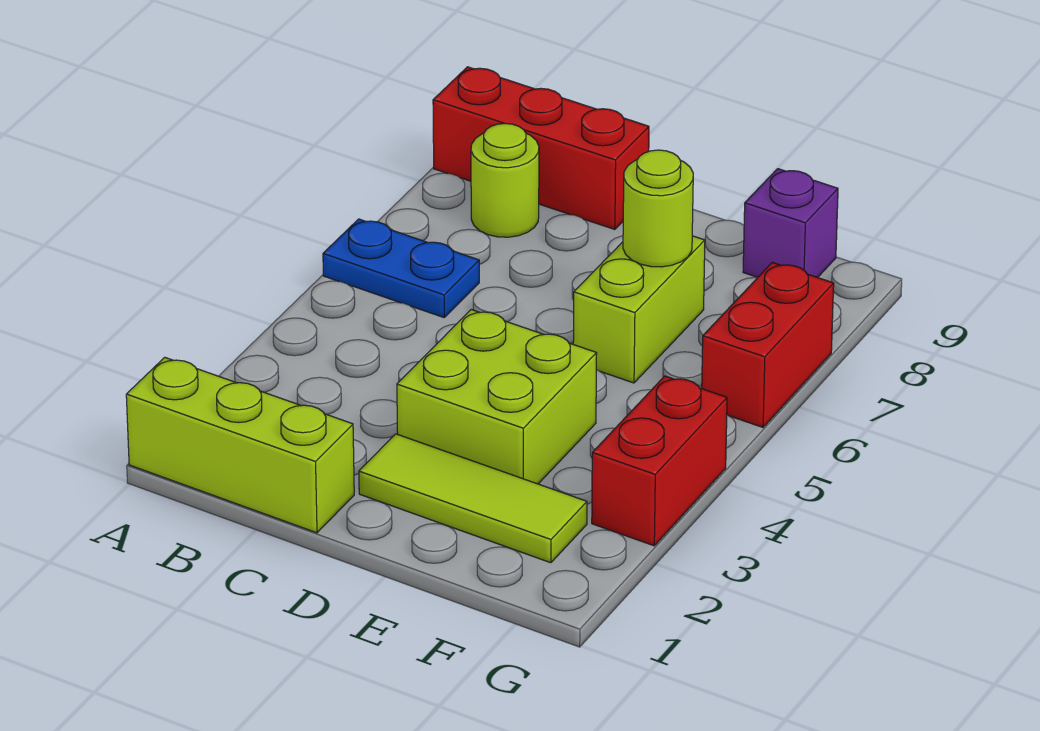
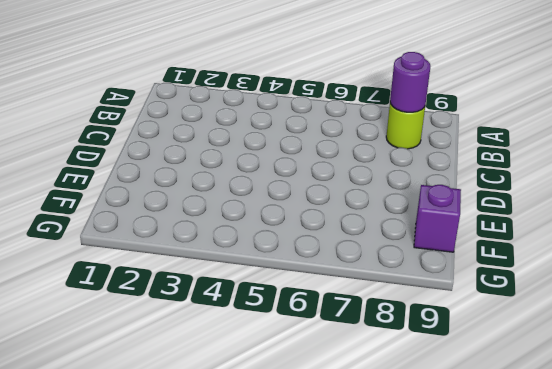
purple round brick B8 level 2 -> none
none -> lime brick A1:C1 level 1
none -> blue plate A6:B6 level 1

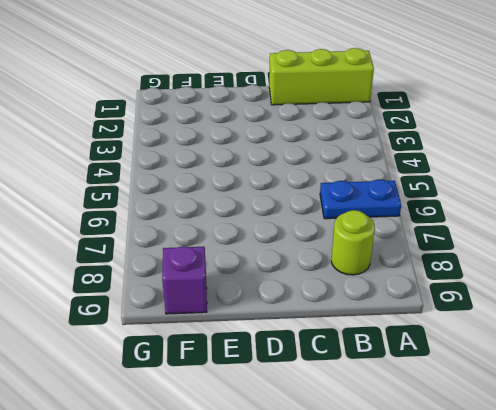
none -> red brick A9:C9 level 1
none -> lime tile D2:F2 level 1

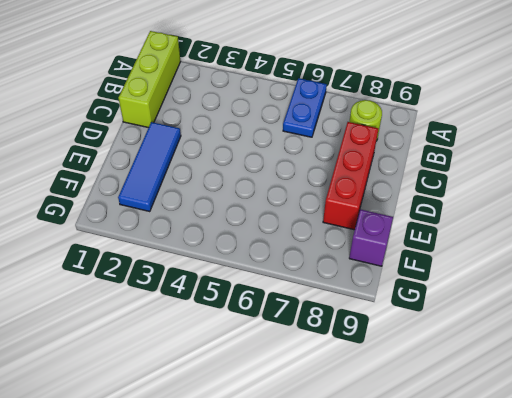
red brick C8:E8 level 1 -> red brick A9:C9 level 1
blue tile D2:F2 level 1 -> lime tile D2:F2 level 1
none -> lime brick D3:E4 level 1
none -> lime brick E6:E7 level 1

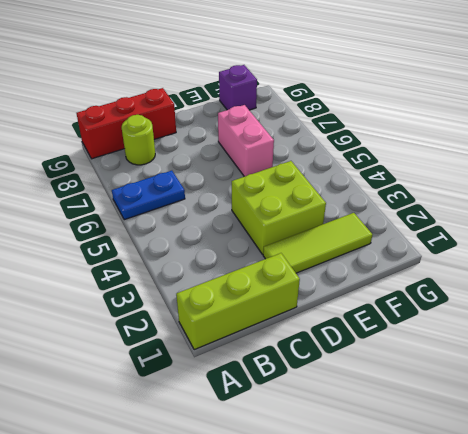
pink brick E6:E7 level 1 -> lime brick E6:E7 level 1
none -> red brick G3:G4 level 1
none -> red brick G6:G7 level 1

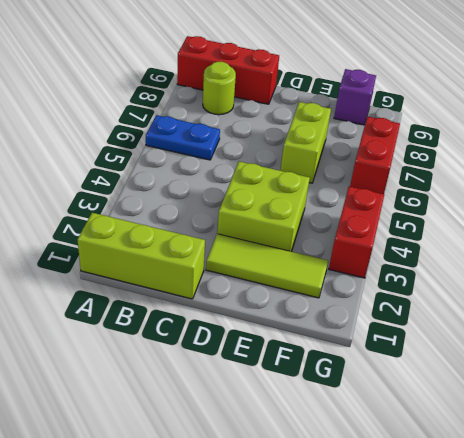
none -> lime round brick E7 level 2

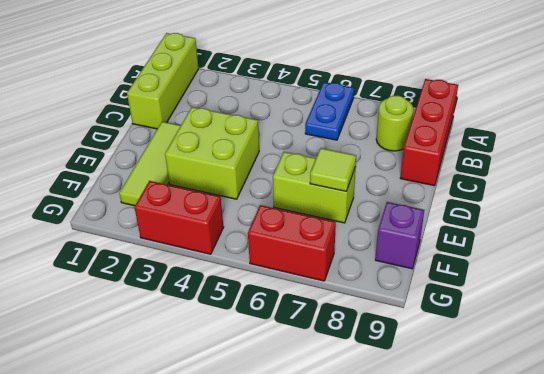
lime tile E7 level 2 -> lime round brick E7 level 2

